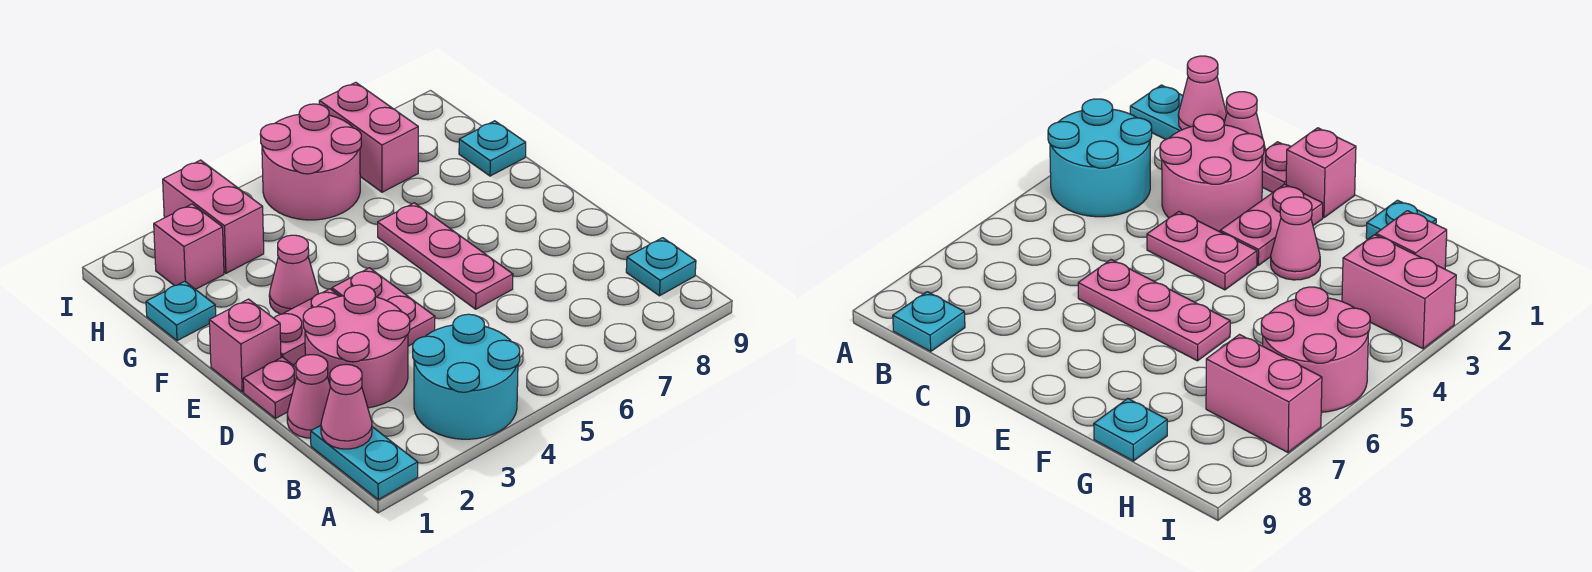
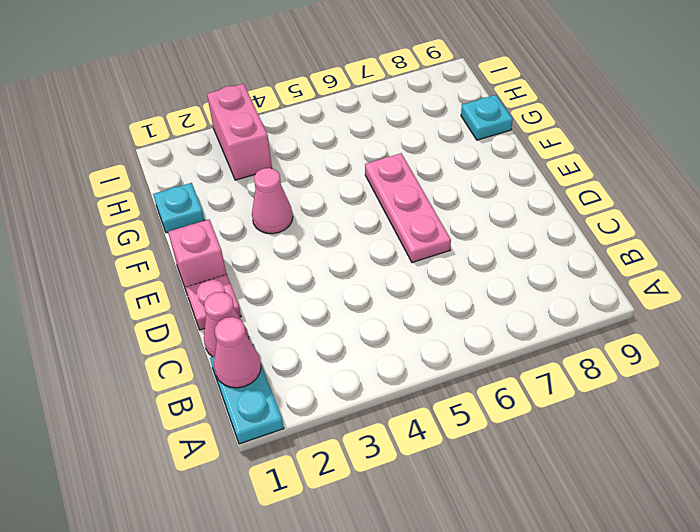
none -> cyan round brick A3:B4 level 1
none -> cyan plate B9 level 1
none -> pink round brick C2:D3 level 1

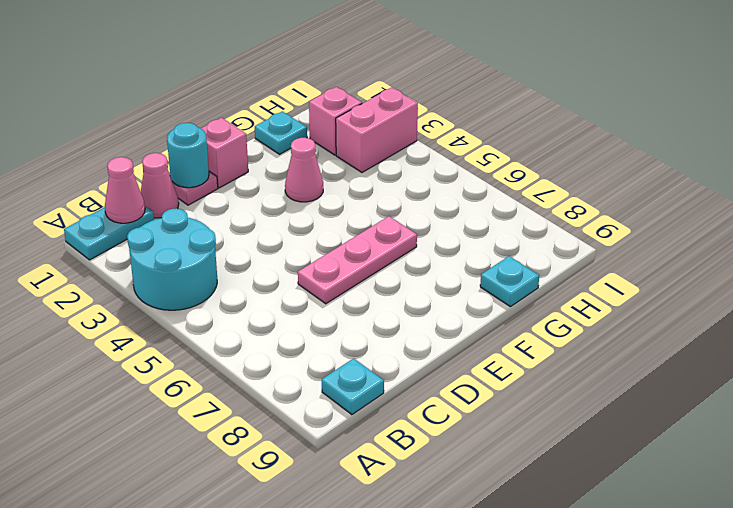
cyan round brick D1 level 2 -> none
none -> pink round brick C2:D3 level 1
none -> pink plate D4:E4 level 1
none -> pink plate E2:E3 level 1

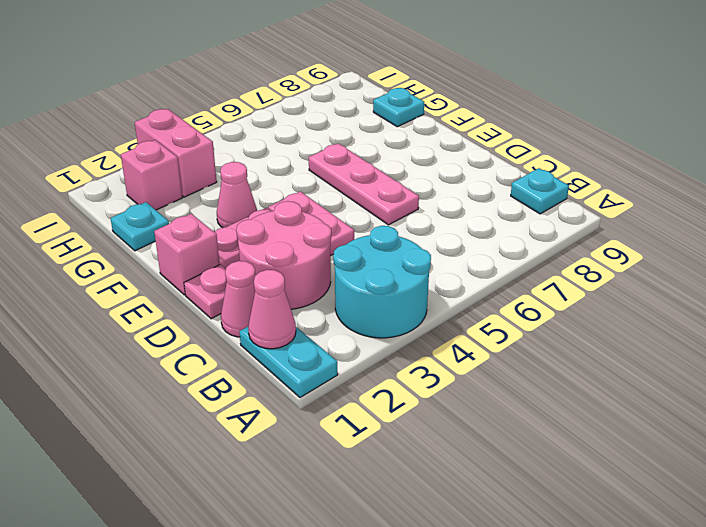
none -> pink round brick H5:I6 level 1
none -> pink brick H7:I7 level 1

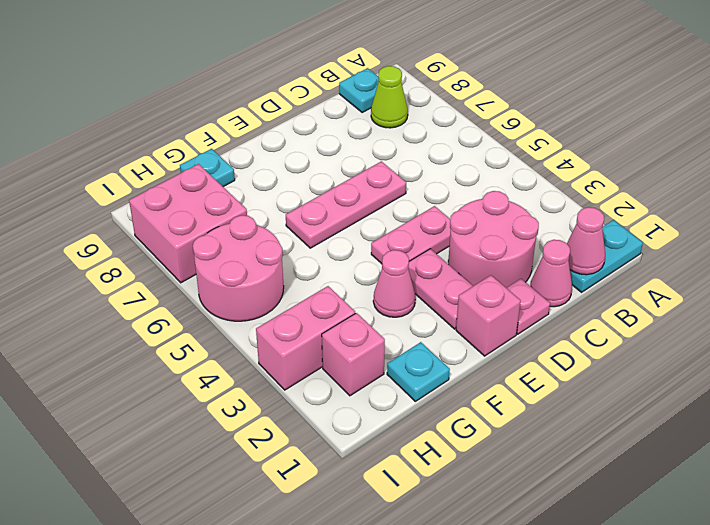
lime cone B8 level 1 -> none
pink brick H7:I8 level 1 -> pink brick H7:I7 level 1
none -> cyan round brick A3:B4 level 1

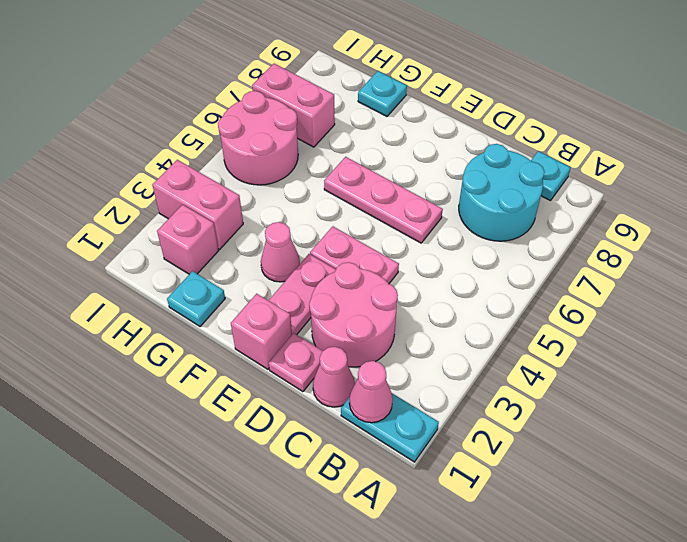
cyan round brick B7:C8 level 1 -> cyan round brick A3:B4 level 1

